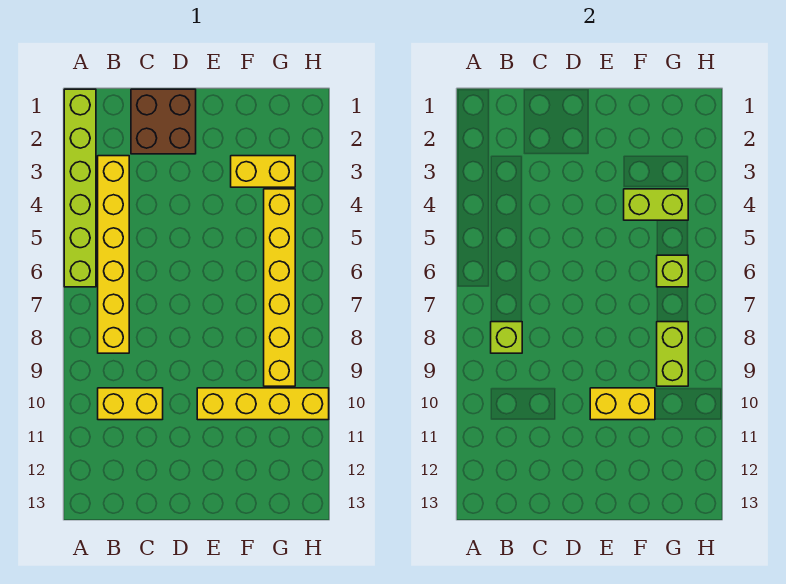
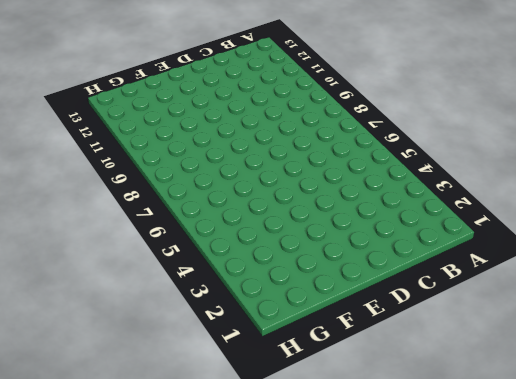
none -> lime brick A1:A6 level 1
none -> yellow brick B3:B8 level 1
none -> yellow brick B10:C10 level 1

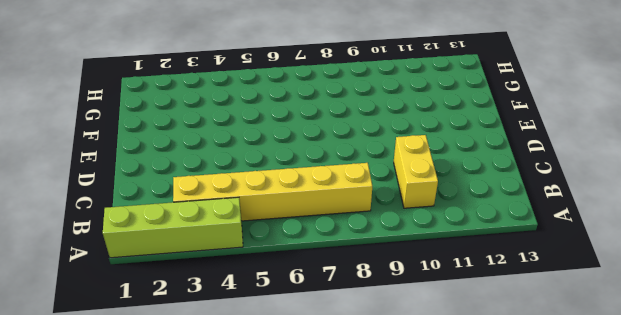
lime brick A1:A4 level 1 -> lime brick A1:A6 level 1
none -> brown brick C1:D2 level 1
none -> yellow brick E10:H10 level 1
none -> yellow brick F3:G3 level 1

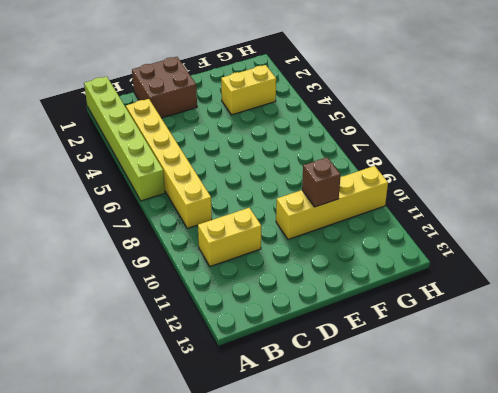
brown brick F10 level 2 -> yellow brick E10:F10 level 2
none -> yellow brick G4:G9 level 1
none -> lime brick B8 level 2
none -> lime brick F4:G4 level 2

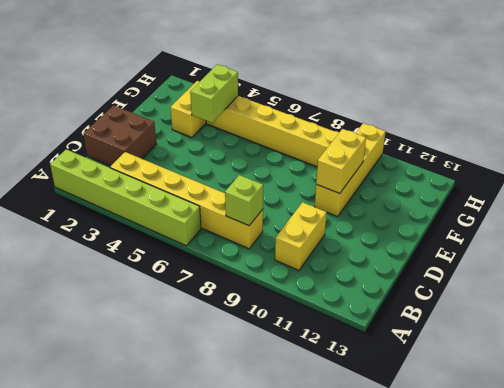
none -> lime brick G6 level 2
none -> lime brick G8:G9 level 2

